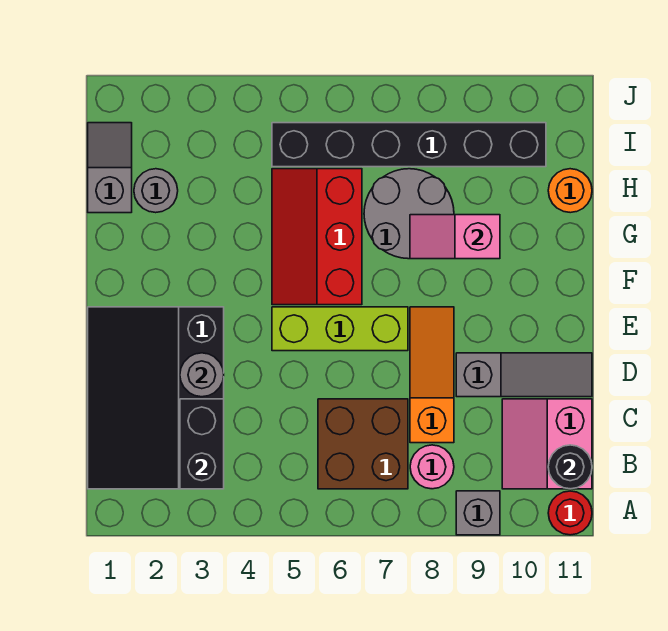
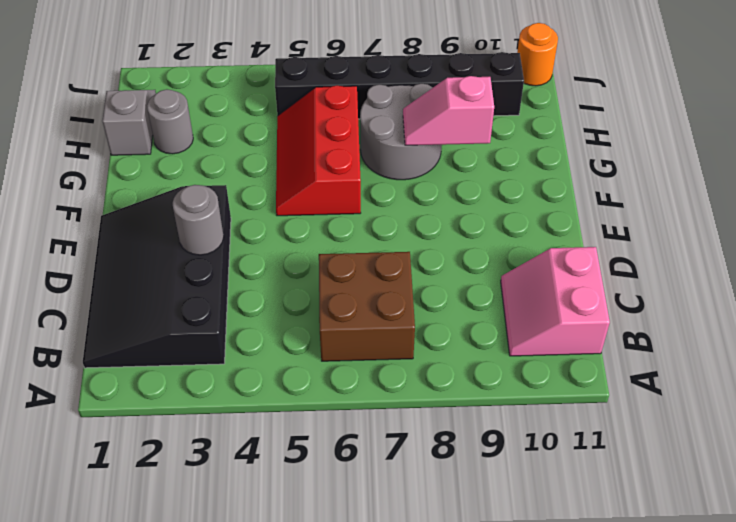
orange round brick J11 level 1 -> orange round brick H11 level 1
none -> grey brick A9 level 1
none -> red round brick A11 level 1
none -> pink round brick B8 level 1

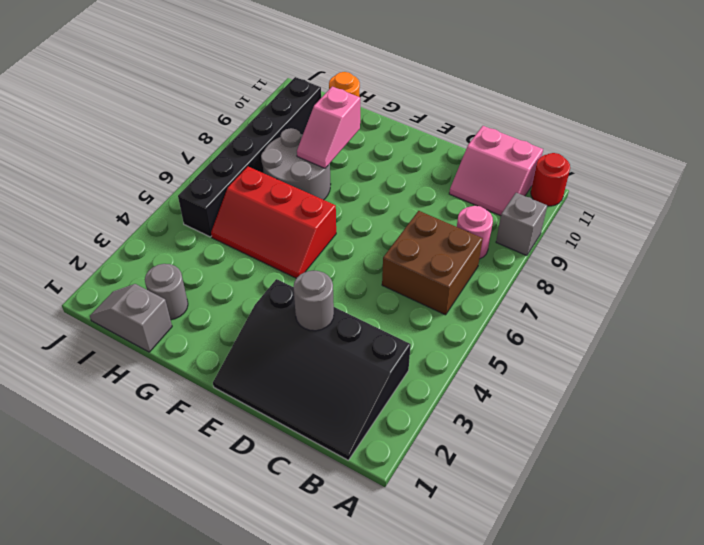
none -> orange slope C8:E8 level 1 top C
none -> grey slope D9:D11 level 1 top 9
none -> lime brick E5:E7 level 1

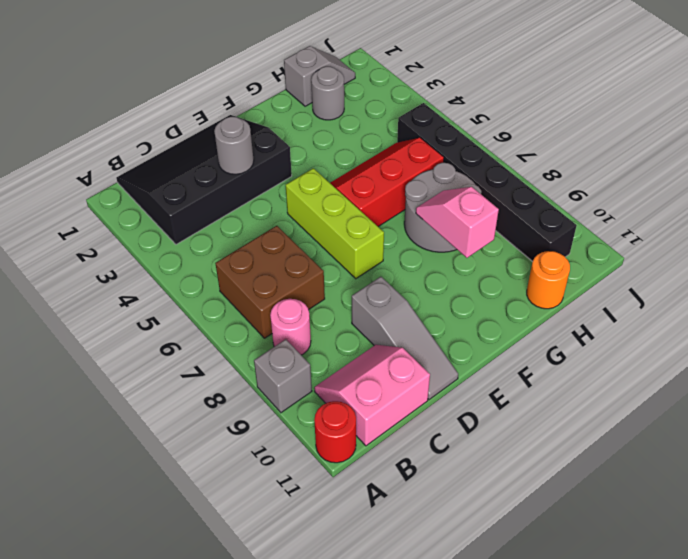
none -> orange slope C8:E8 level 1 top C
none -> black brick B3:C3 level 2
none -> black round brick B11 level 2

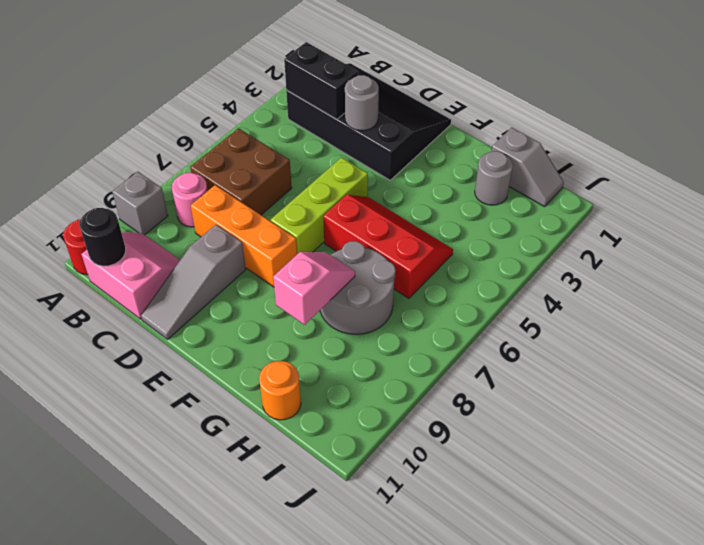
orange brick C8:E8 level 1 -> orange slope C8:E8 level 1 top C
none -> black brick I5:I10 level 1

